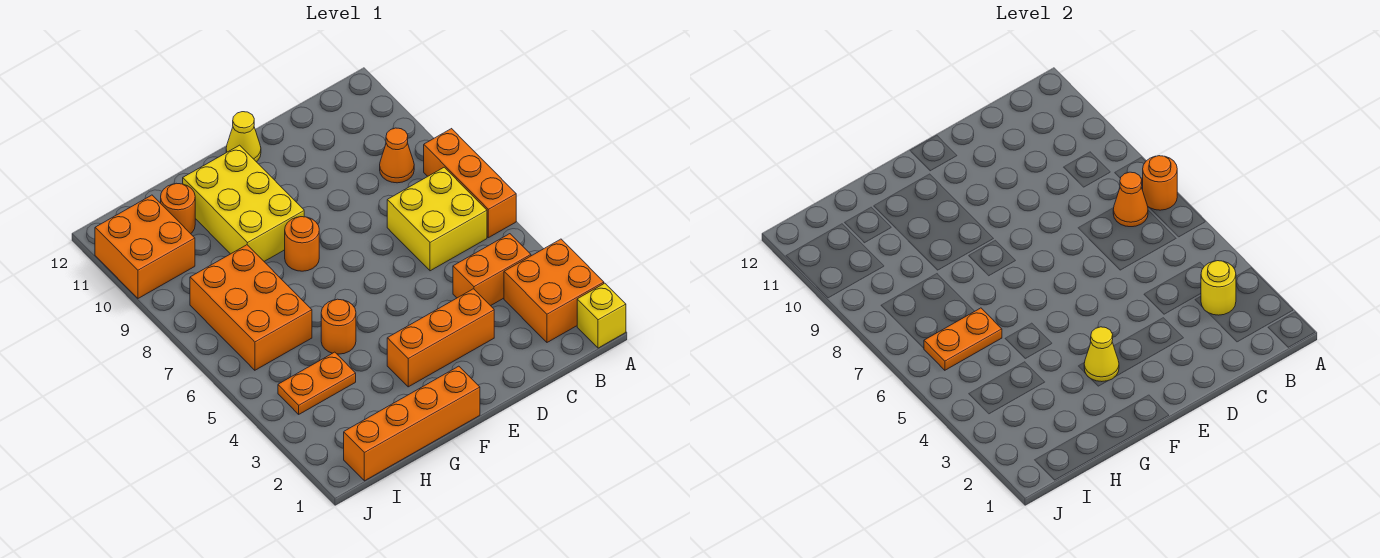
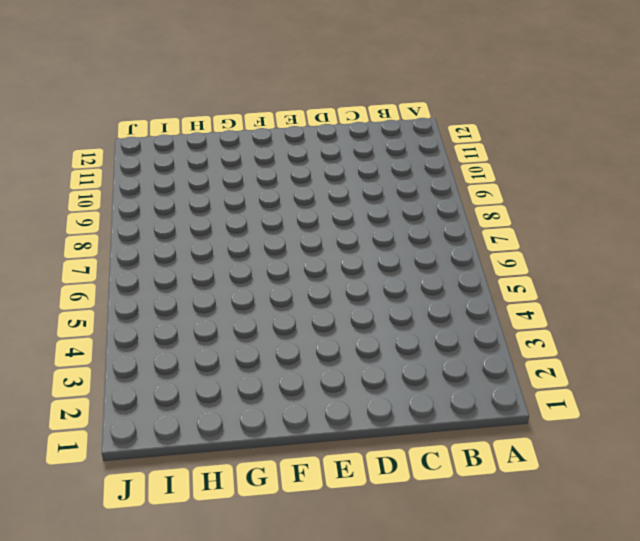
none -> yellow brick A1 level 1
none -> orange brick A2:B3 level 1
none -> orange brick A6:A8 level 1

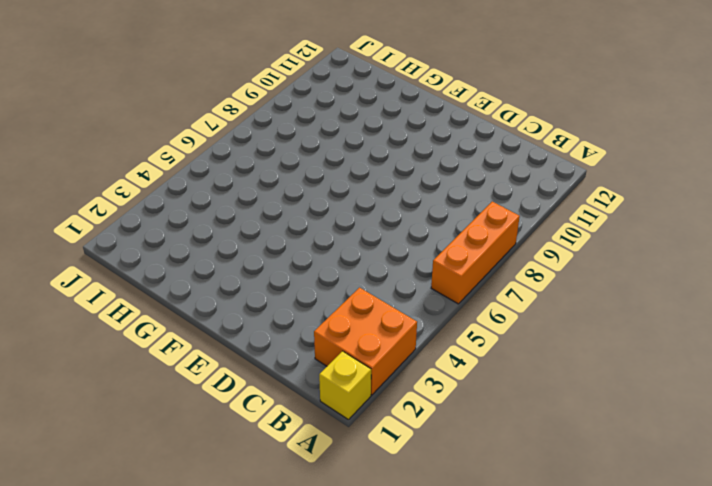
none -> orange brick B4:C4 level 1
none -> yellow brick B6:C7 level 1
none -> orange cone B9 level 1

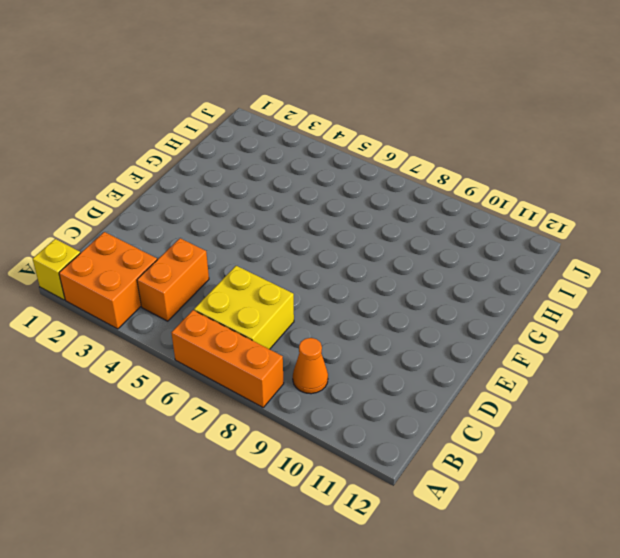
none -> orange brick D3:F3 level 1
none -> yellow cone E12 level 1
none -> orange brick F1:I1 level 1

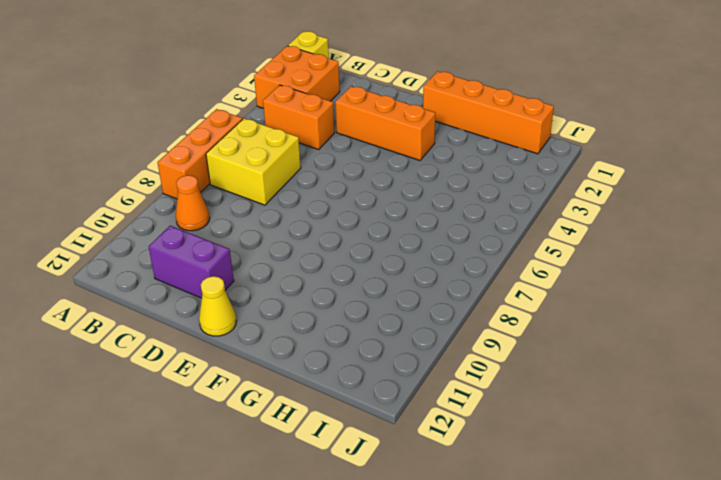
purple brick C11:D11 level 1 -> none
none -> orange round brick F8 level 1
none -> yellow brick F9:G11 level 1
none -> orange round brick G5 level 1

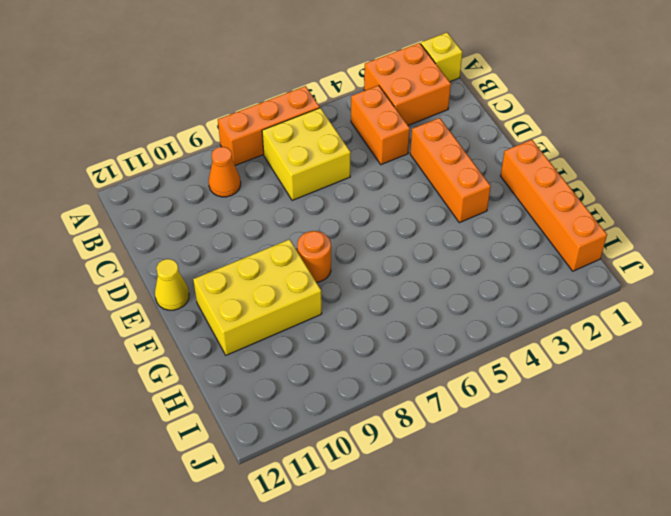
none -> orange round brick G5 level 1
none -> orange plate H4:I4 level 1
none -> orange brick H6:I8 level 1

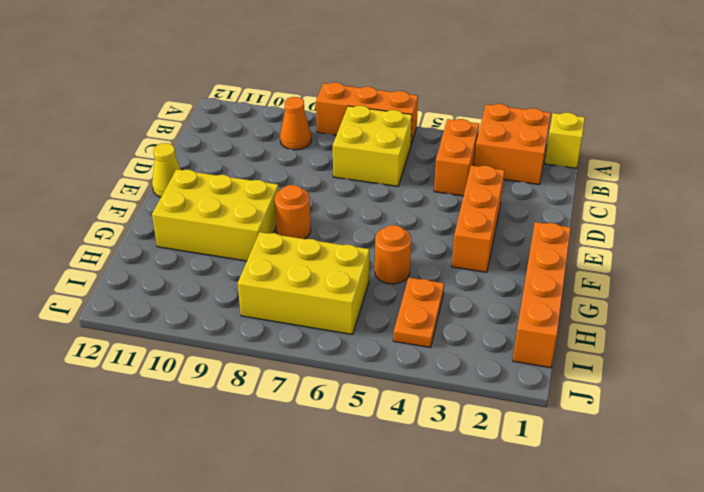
yellow brick H6:I8 level 1 -> orange brick H6:I8 level 1
none -> orange round brick H11 level 1
none -> orange brick I10:J11 level 1
none -> orange round brick A7 level 2

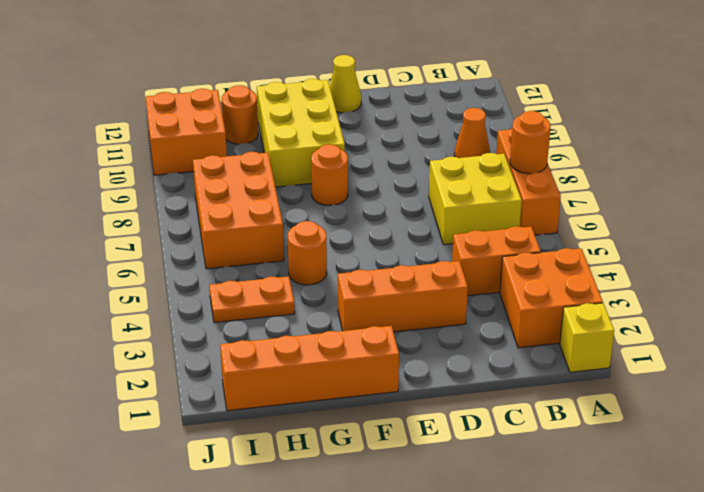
none -> yellow round brick B3 level 2
none -> orange cone B7 level 2
none -> yellow cone F3 level 2

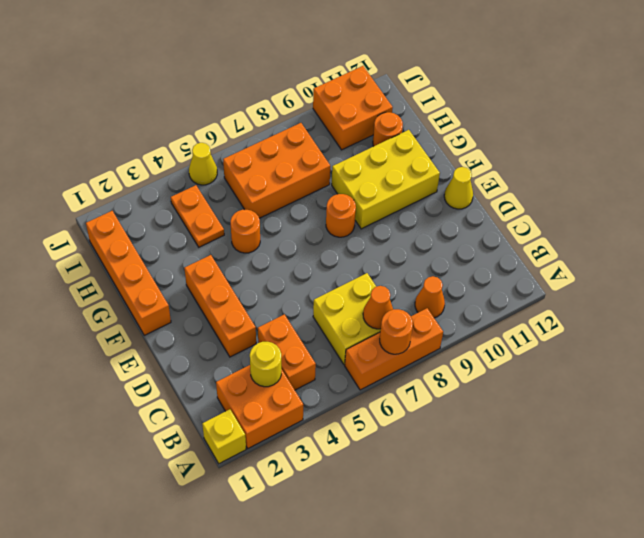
yellow cone J5 level 1 -> yellow cone F3 level 2
none -> orange plate H6:I6 level 2

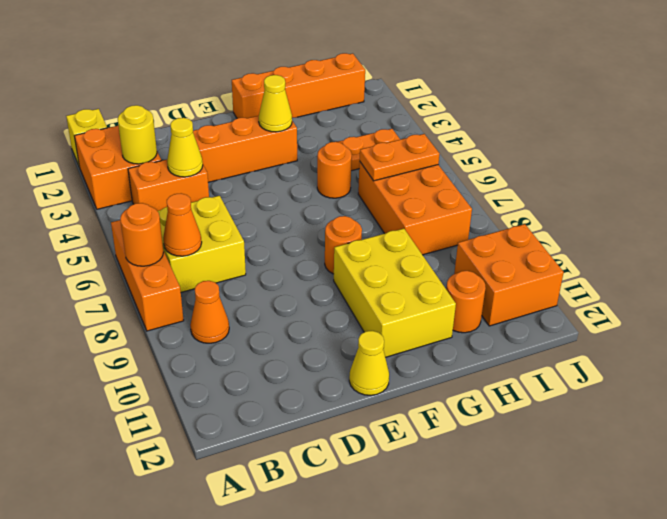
yellow cone C4 level 2 -> none

